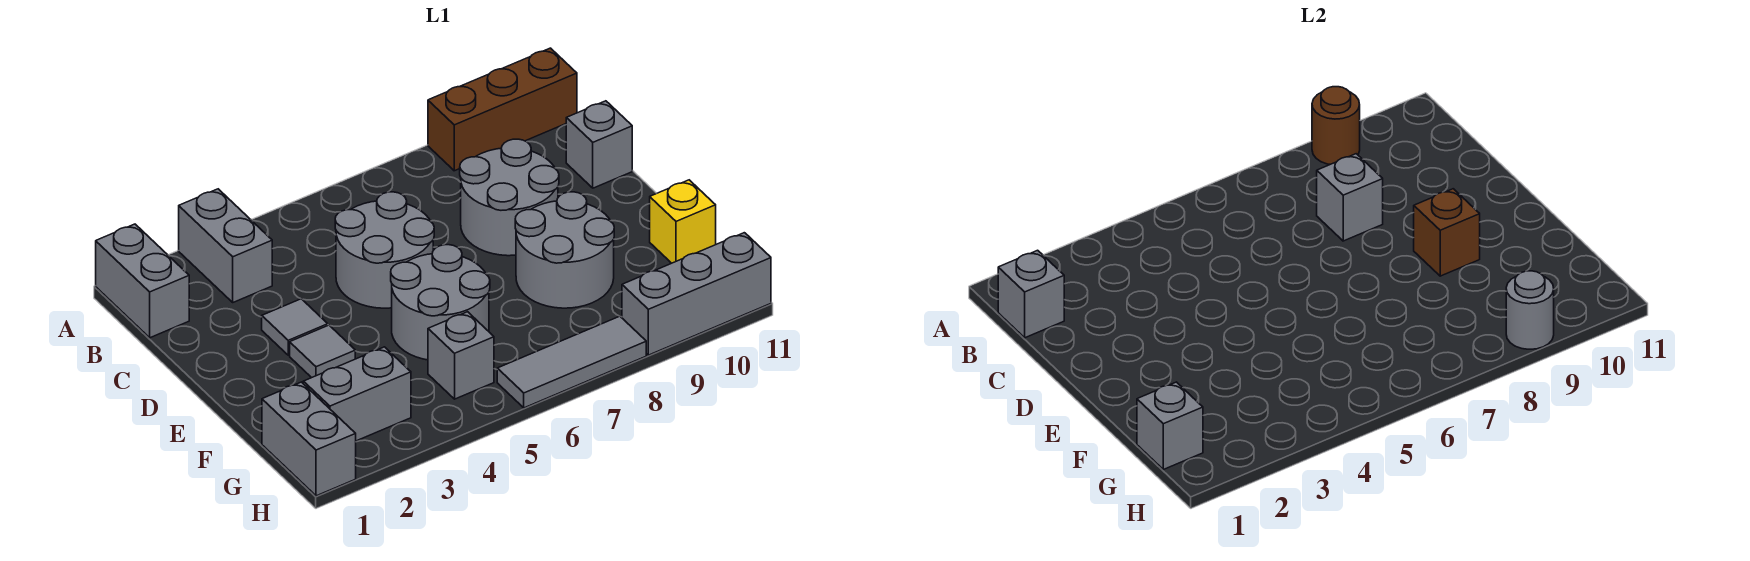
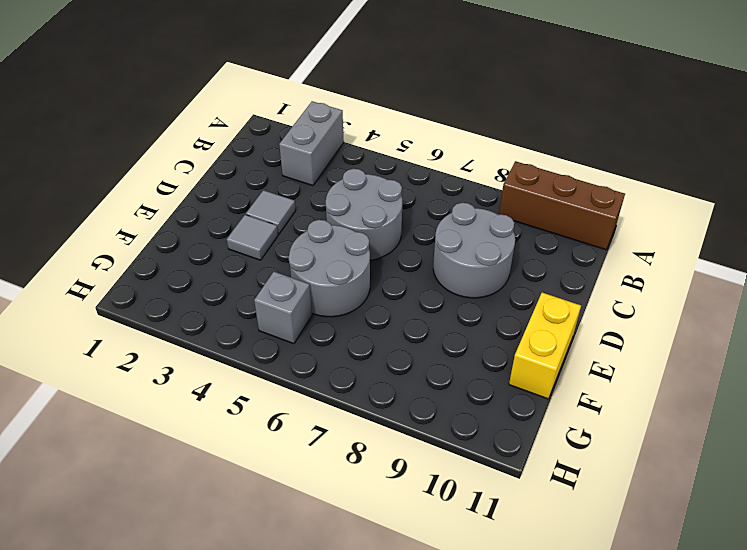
yellow brick E11:F11 level 1 -> yellow brick F11 level 1
none -> grey brick A1:B1 level 1
none -> grey brick C11 level 1
none -> grey round brick E8:F9 level 1

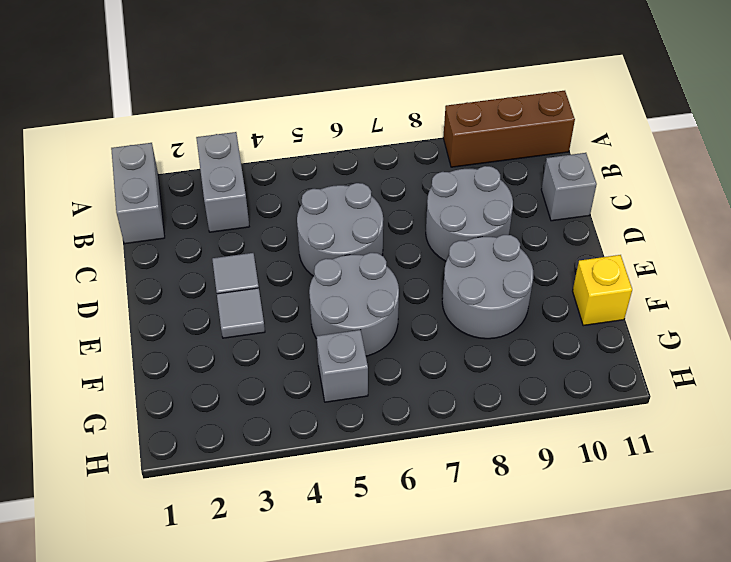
none -> grey brick G1:H1 level 1
none -> grey brick G2:G3 level 1
none -> grey tile H6:H8 level 1

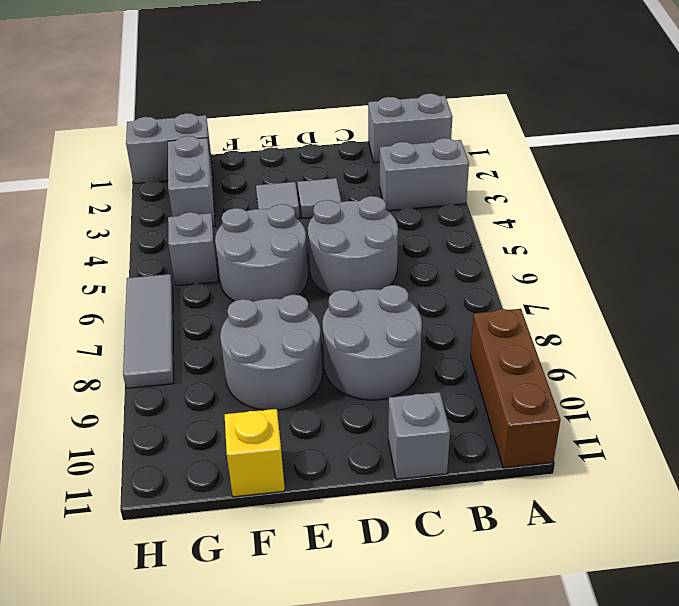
none -> grey brick H9:H11 level 1
none -> brown round brick A9 level 2
none -> grey brick B1 level 2

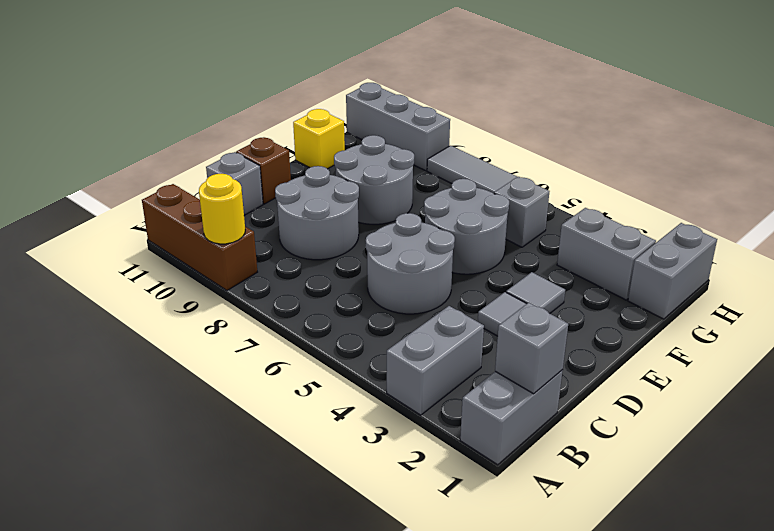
yellow round brick A9 level 2 -> brown round brick A9 level 2
brown brick D11 level 1 -> brown brick E9 level 2
none -> grey brick C8 level 2
none -> grey brick G1 level 2
none -> grey round brick H9 level 2

